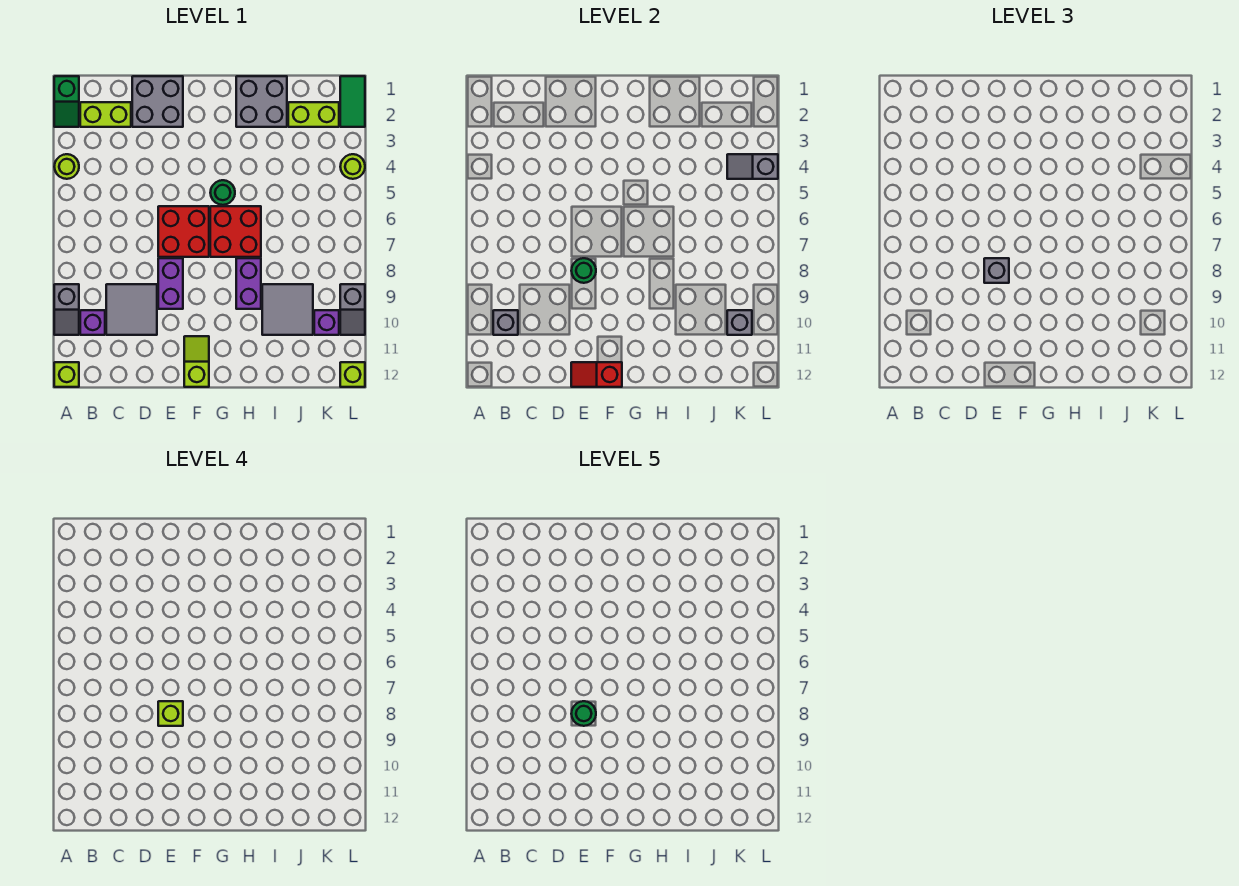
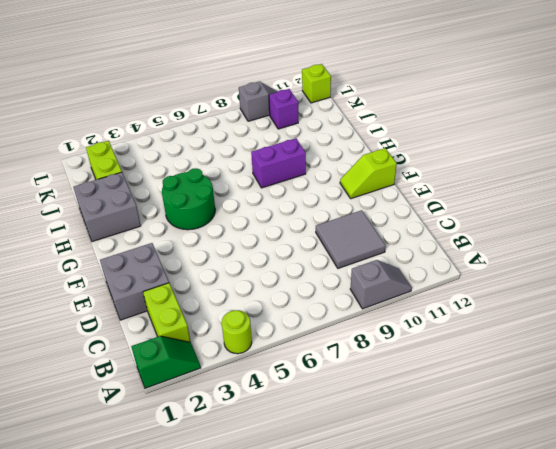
green round brick G4:H5 level 1 -> green round brick G5 level 1
none -> lime brick A12 level 1
none -> purple brick B10 level 1
none -> red brick E6:F7 level 1
none -> purple brick E8:E9 level 1

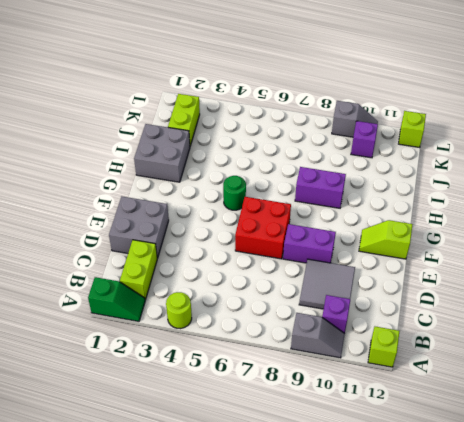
none -> red brick G6:H7 level 1
none -> grey tile I9:J10 level 1
none -> green tile L1:L2 level 1
none -> lime round brick L4 level 1

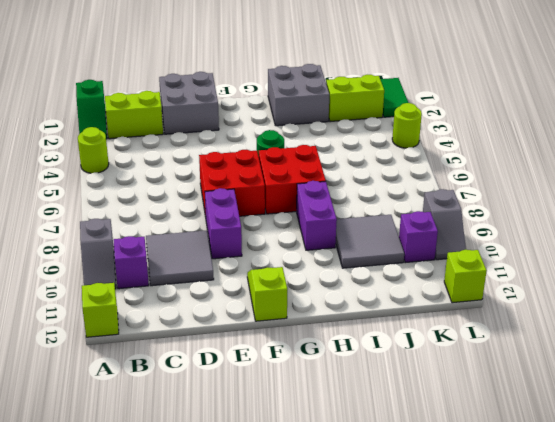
none -> grey brick B10 level 2
none -> green round brick E8 level 2
none -> red slope E12:F12 level 2 top F
none -> grey slope K4:L4 level 2 top L

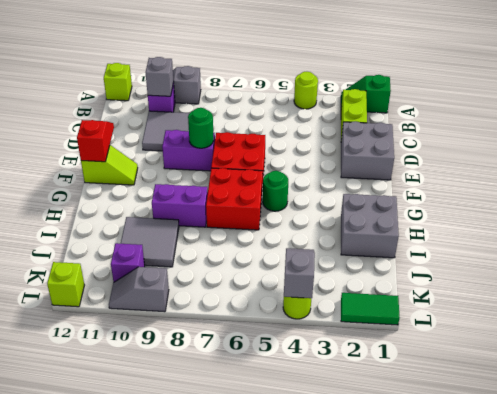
none -> lime brick J2:K2 level 1
none -> grey brick K10 level 2
none -> grey brick E8 level 3
none -> lime brick E8 level 4

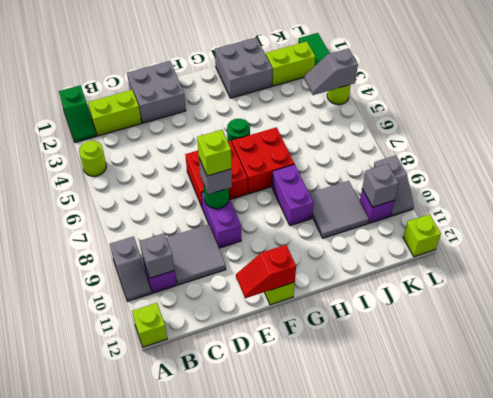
none -> green round brick E8 level 5

